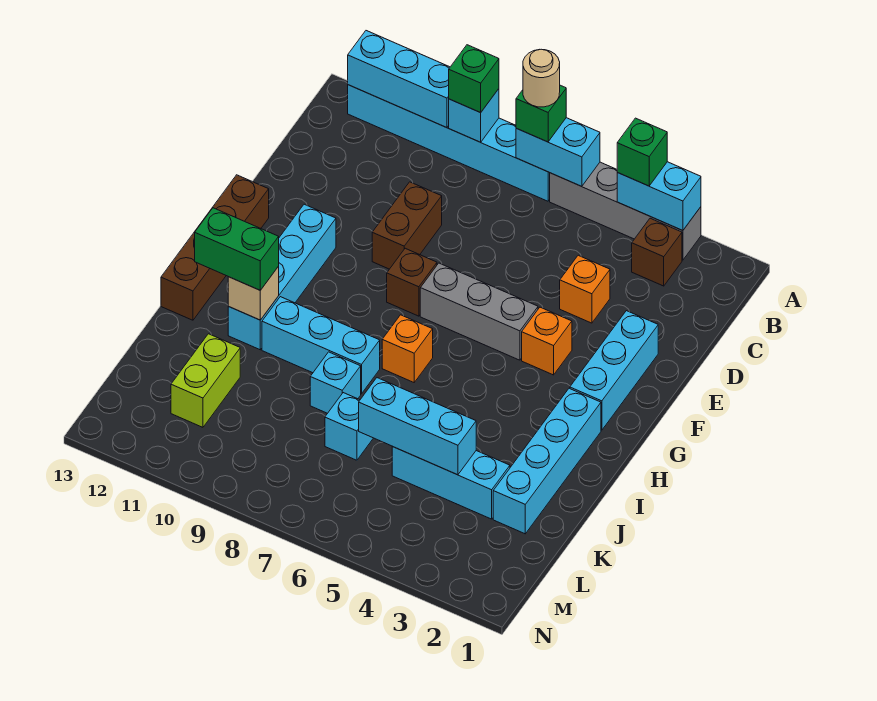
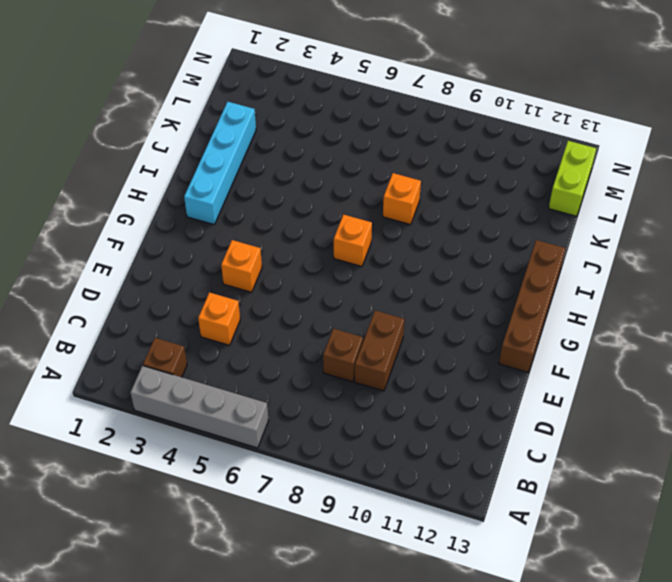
brown brick D8 level 1 -> brown brick F8 level 1
orange brick J8 level 1 -> cyan brick J8 level 1
lime brick L13:M13 level 1 -> lime brick K11:L11 level 1
none -> cyan brick A7:A12 level 1
none -> cyan brick E2:G2 level 1
none -> grey brick F5:F7 level 1

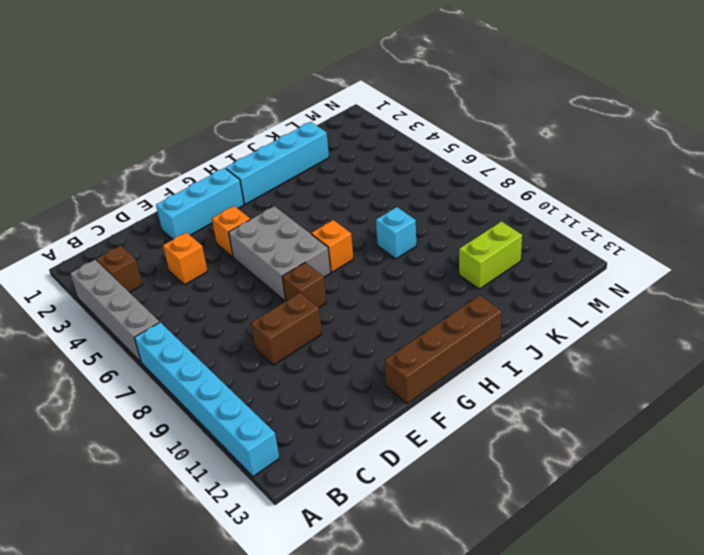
grey brick F5:G7 level 1 -> grey brick F5:F7 level 1
none -> cyan brick F11:I11 level 1
none -> cyan brick I8:I10 level 1
none -> cyan brick K3:K5 level 1

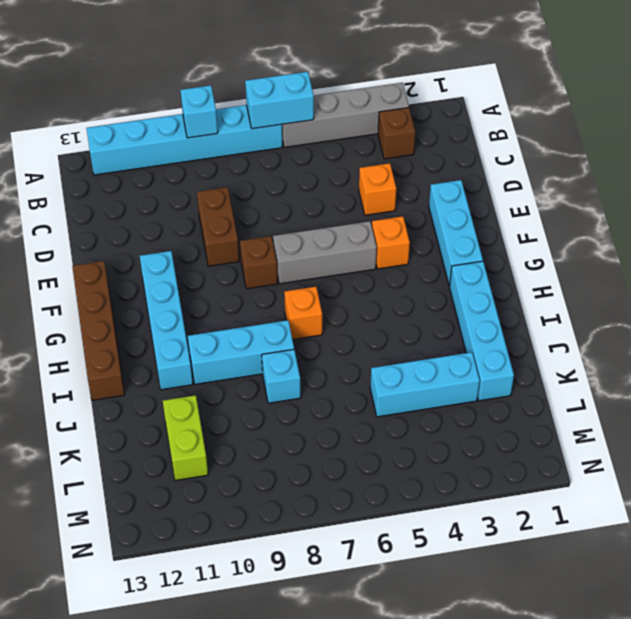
none -> cyan brick K7 level 1
none -> cyan brick A3:A4 level 2
none -> cyan brick A10:A12 level 2

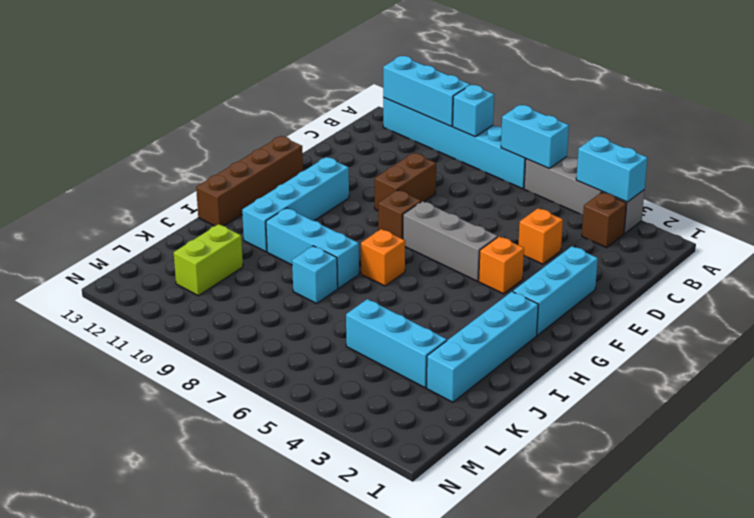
none -> cyan brick K7 level 1
none -> tan brick I11 level 2
none -> cyan brick K4:K6 level 2

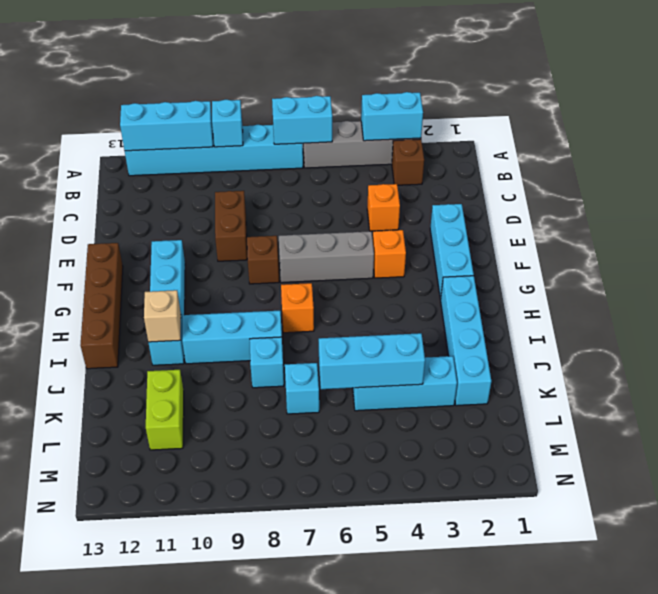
none -> green brick A4 level 3
none -> green brick A7 level 3
none -> green brick A9 level 3

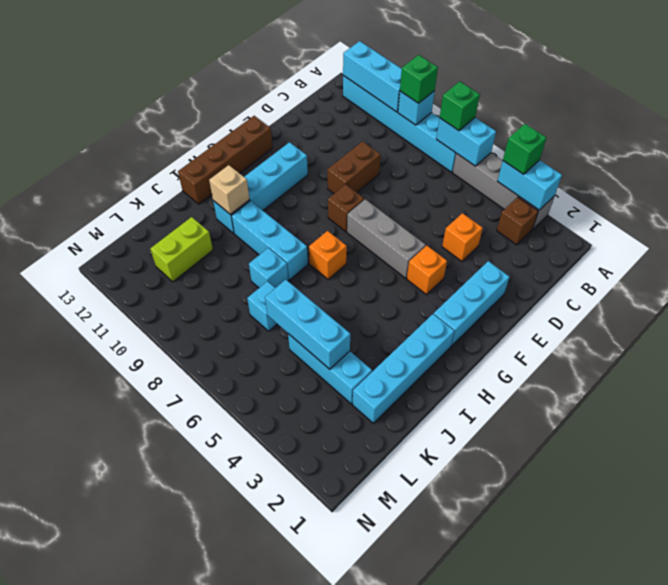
none -> green brick I11:I12 level 3
none -> tan round brick A7 level 4

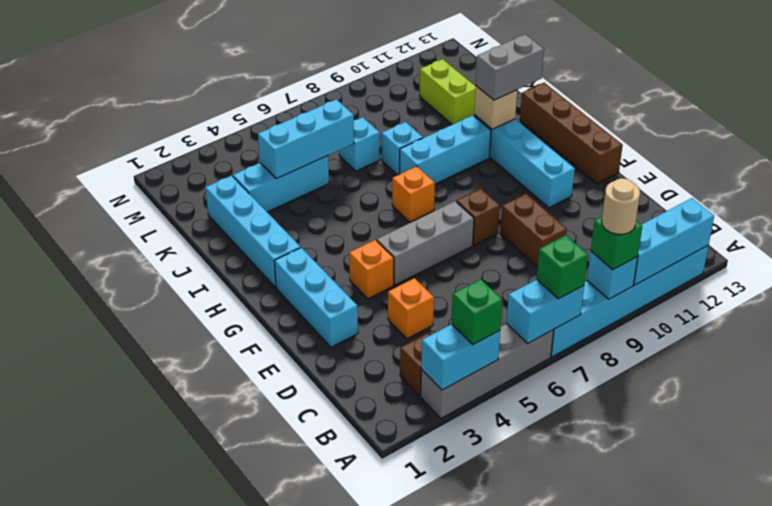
tan round brick A9 level 4 -> tan round brick A7 level 4
grey brick I11:I12 level 3 -> green brick I11:I12 level 3

